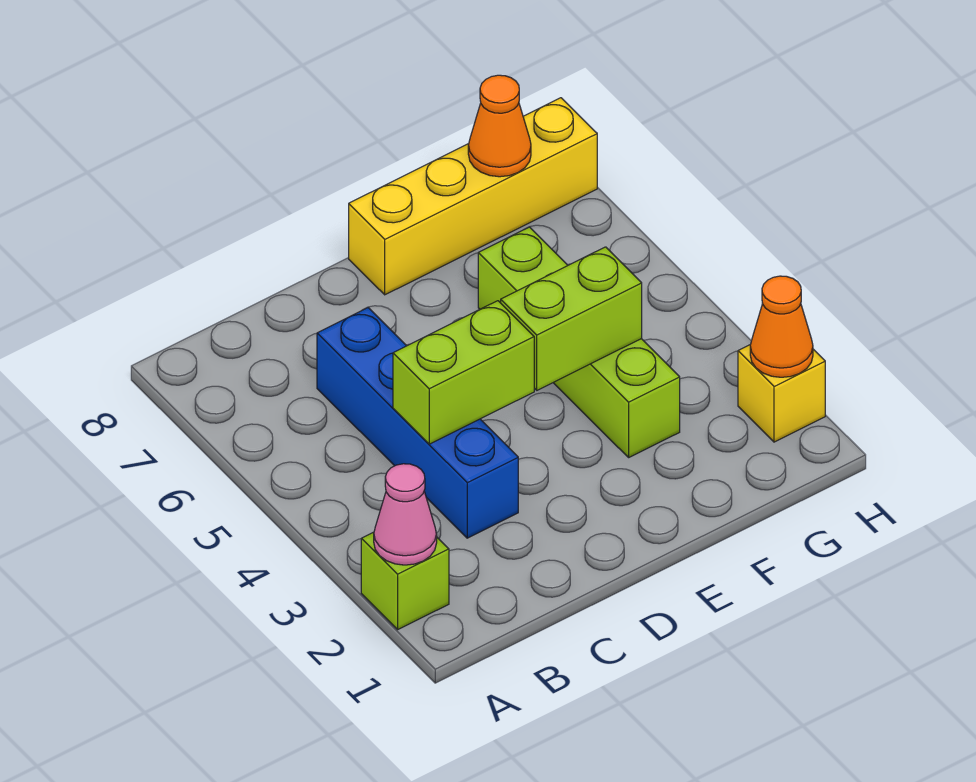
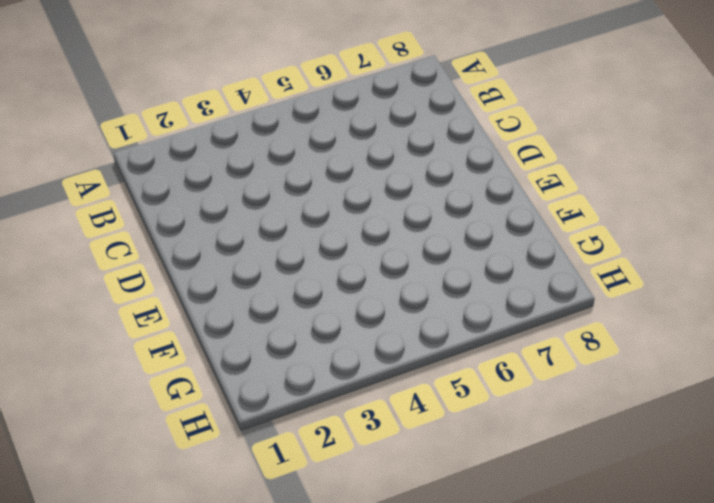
none -> lime brick A2 level 1
none -> blue brick C3:C6 level 1

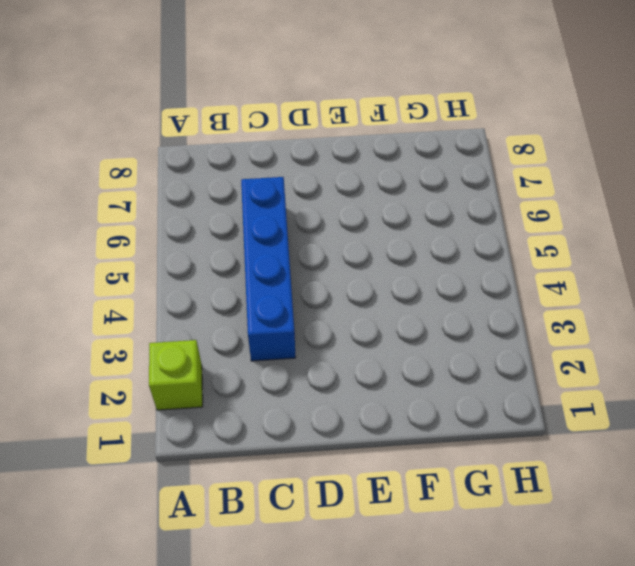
none -> yellow brick E8:H8 level 1
none -> lime brick F3:F6 level 1

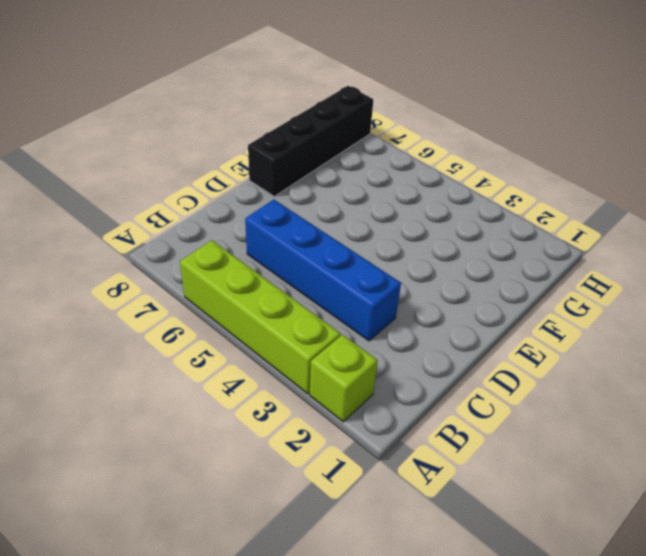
lime brick A3:A6 level 1 -> lime brick F3:F6 level 1
black brick E8:H8 level 1 -> yellow brick E8:H8 level 1
none -> yellow brick H2 level 1
none -> pink cone A2 level 2

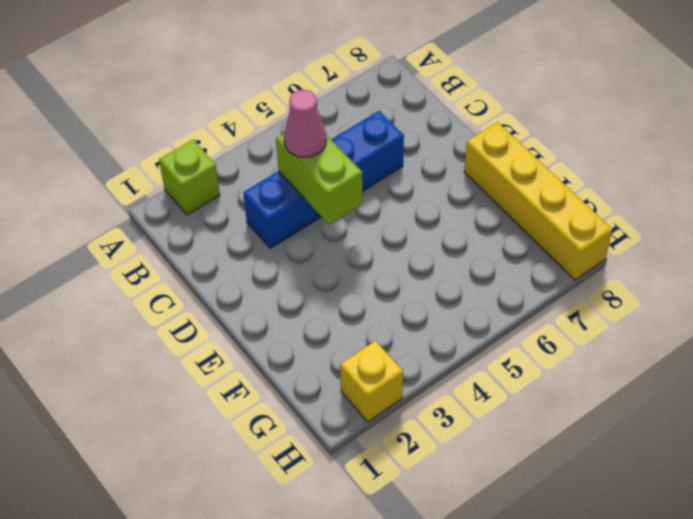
pink cone C4 level 3 -> pink cone A2 level 2
none -> lime brick F3:F6 level 1
none -> lime brick E4:F4 level 2

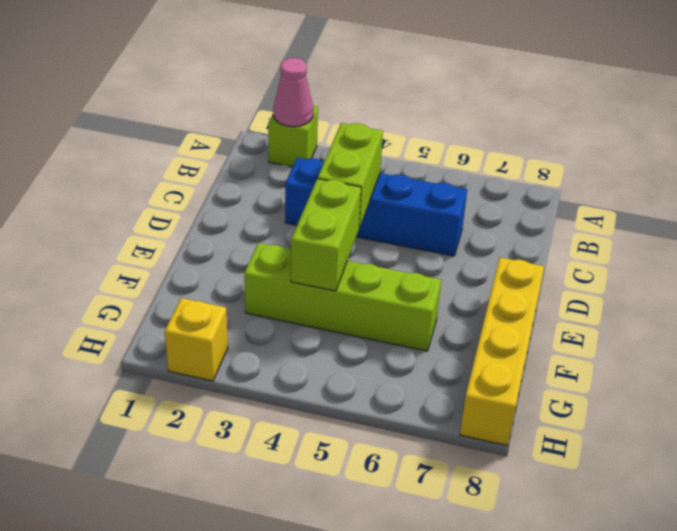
none -> orange cone G8 level 2
none -> orange cone H2 level 2

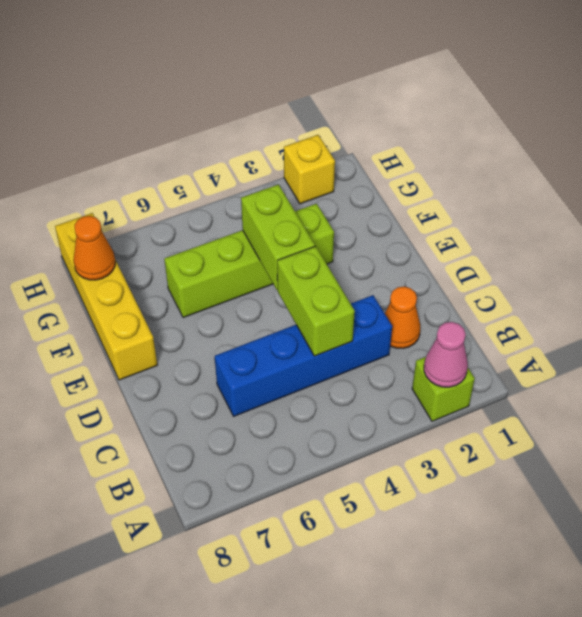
orange cone C2 level 1 -> orange cone H2 level 2

